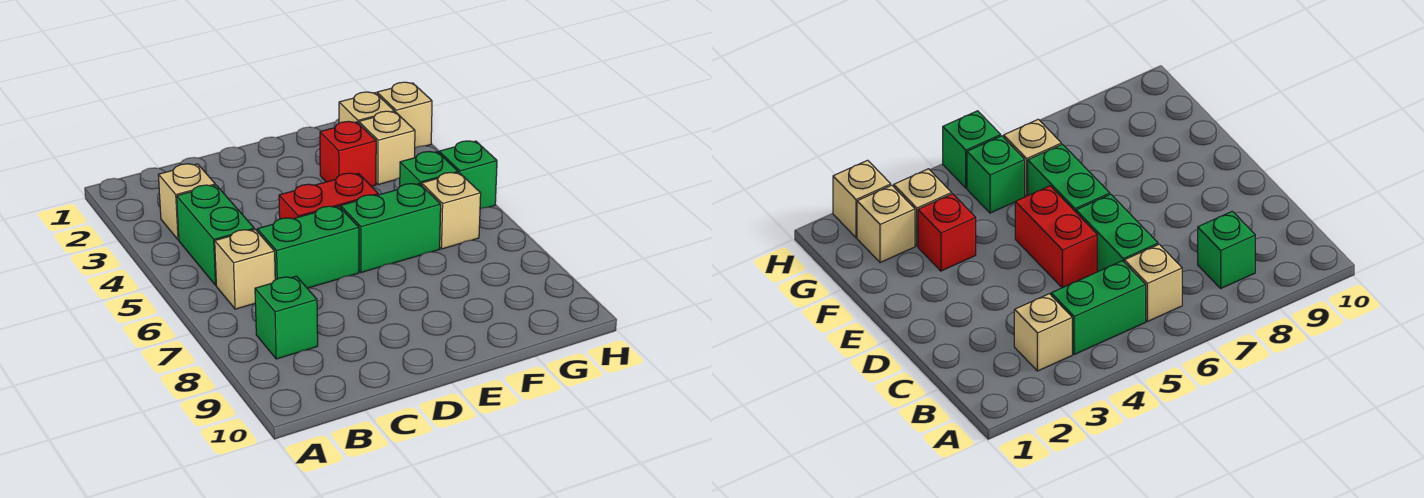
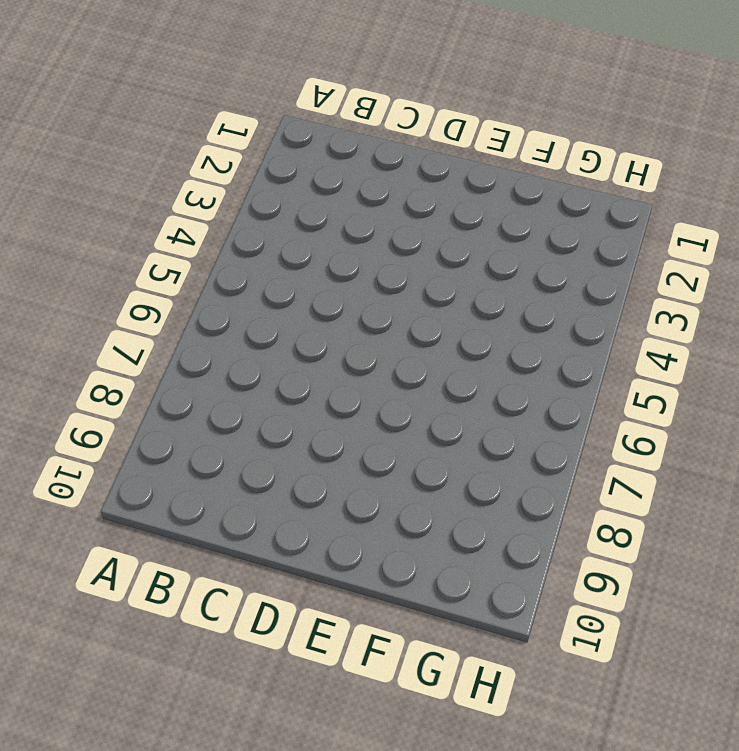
none -> tan brick B3 level 1
none -> green brick B4:B5 level 1
none -> tan brick B6 level 1

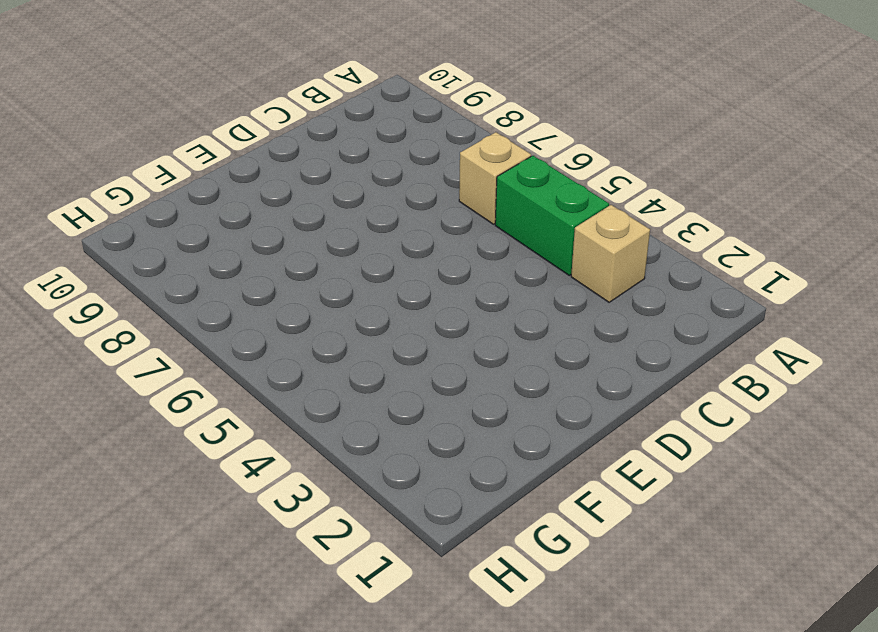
none -> green brick B8 level 1
none -> green brick C6:D6 level 1
none -> red brick D5:E5 level 1

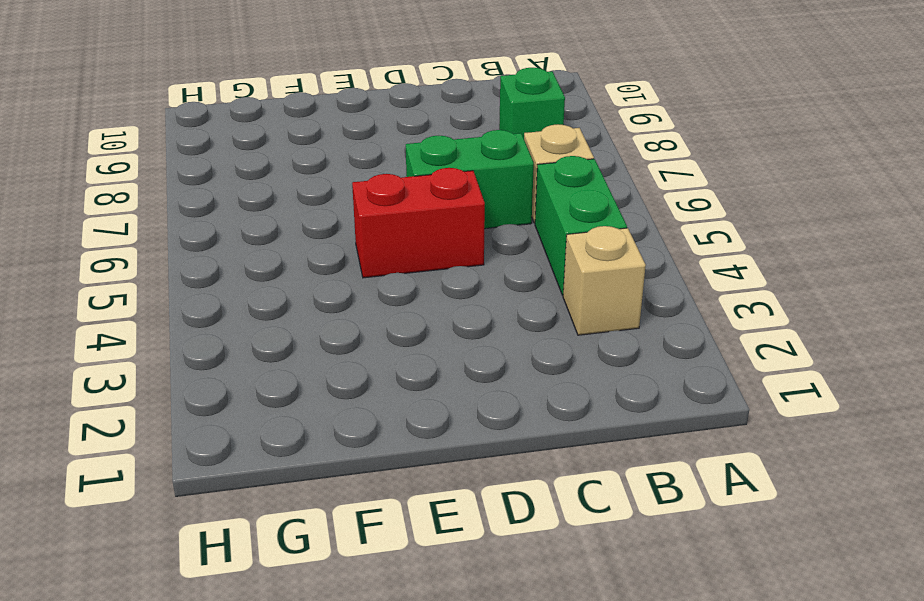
none -> green brick E6:F6 level 1
none -> red brick F3 level 1
none -> tan brick G2 level 1

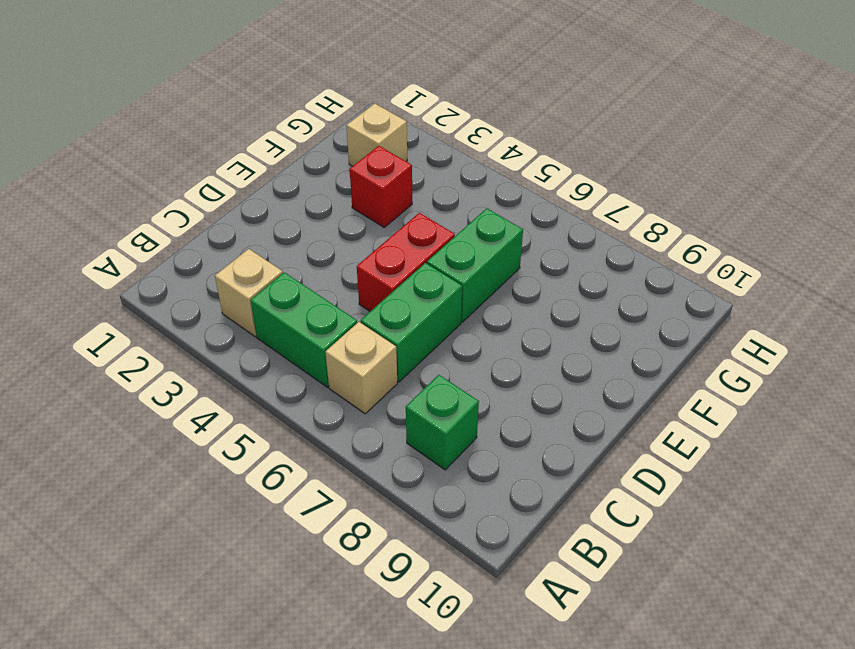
none -> tan brick G3 level 1
none -> green brick G5 level 1
none -> tan brick G6 level 1

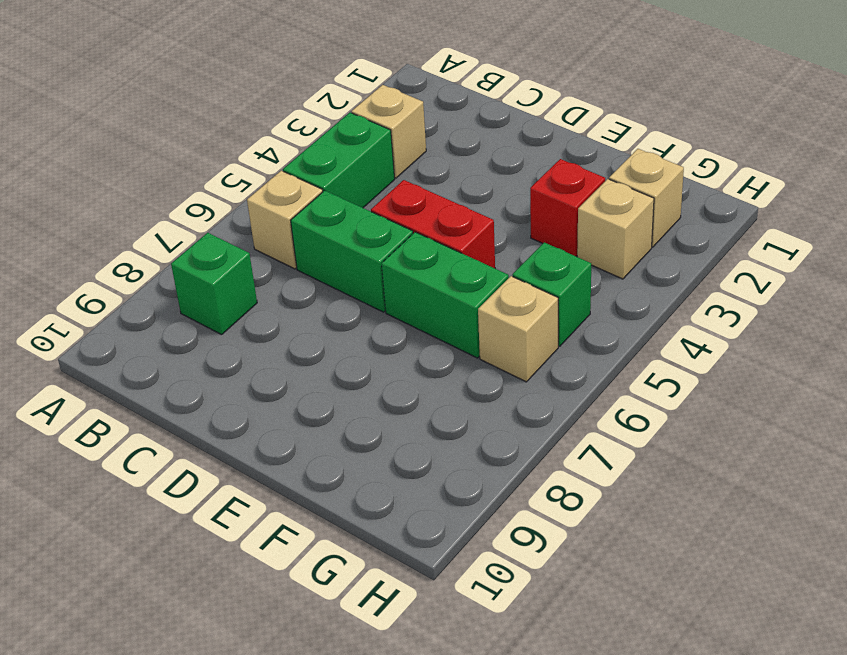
none -> tan brick H2 level 1
none -> green brick H5 level 1

